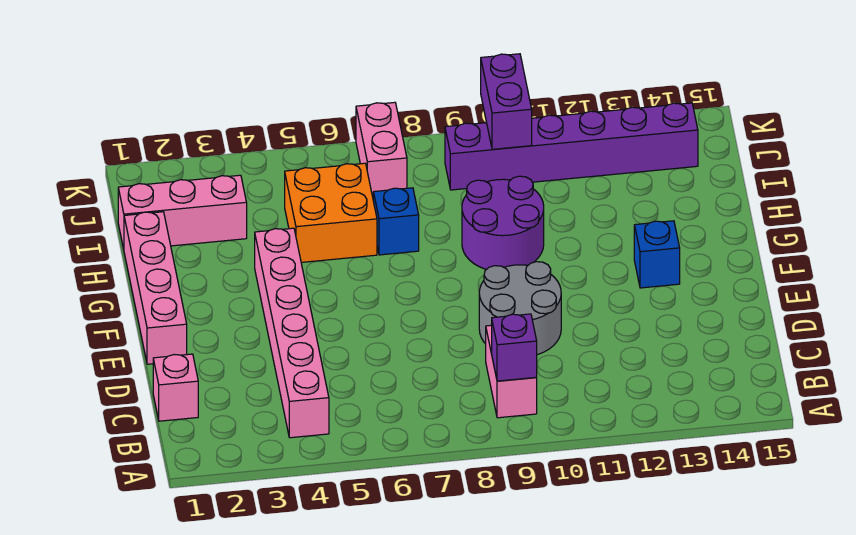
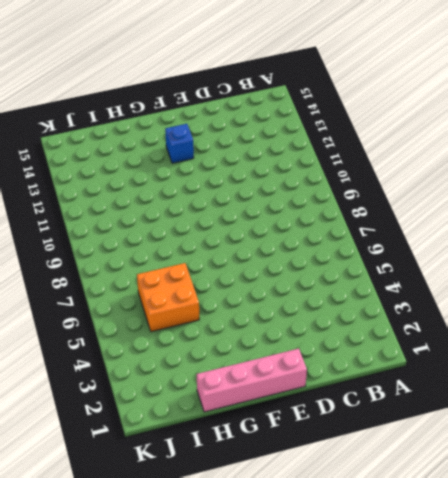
none -> pink brick B4:G4 level 1
none -> pink brick B9:C9 level 1
none -> pink brick C1 level 1

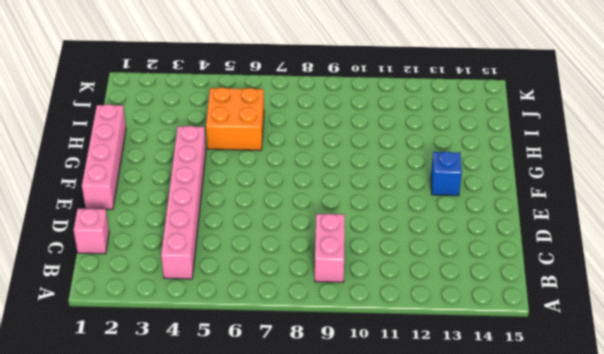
none -> grey round brick D9:E10 level 1
none -> purple round brick G9:H10 level 1
none -> blue brick H7 level 1

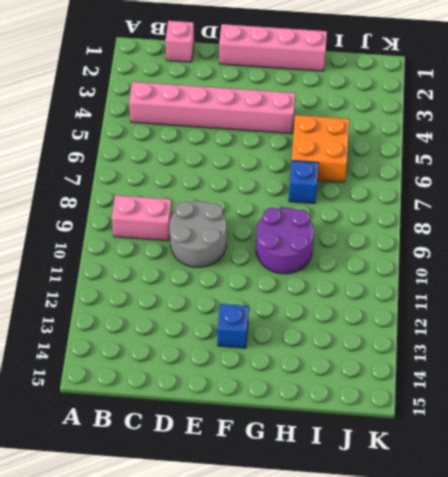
none -> pink brick I1:I3 level 1
none -> pink brick J7:K7 level 1
none -> purple brick J9:J14 level 1

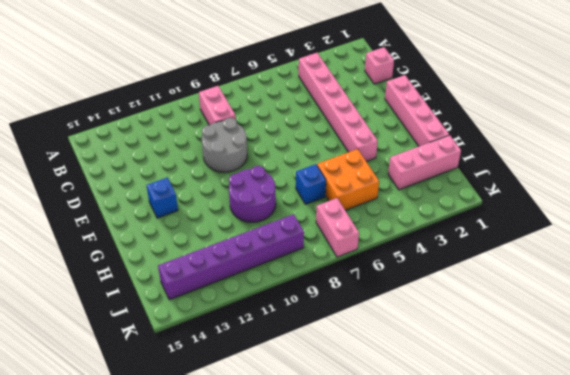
none -> purple brick B9 level 2
none -> purple brick J10:K10 level 2

